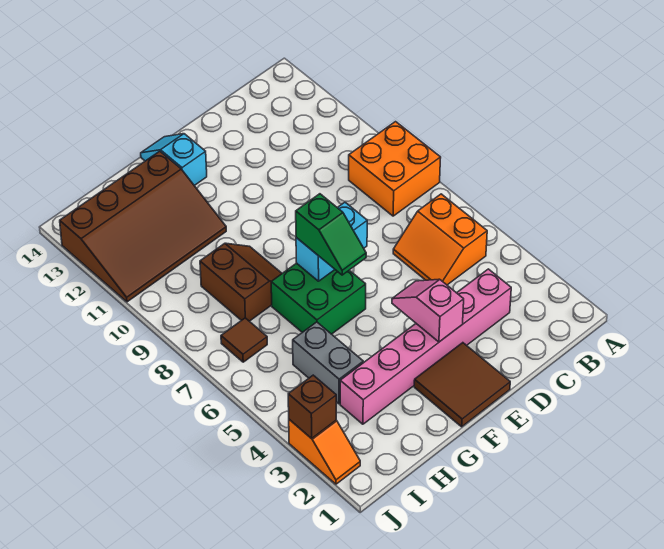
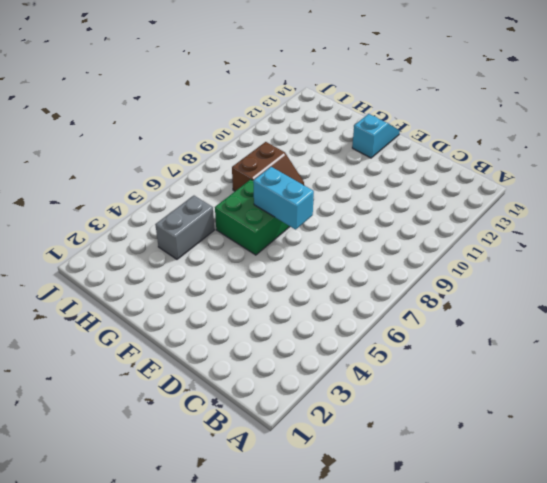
none -> orange brick A8:B9 level 1
none -> orange slope B5:C6 level 1 top B
none -> pink brick C3:H3 level 1

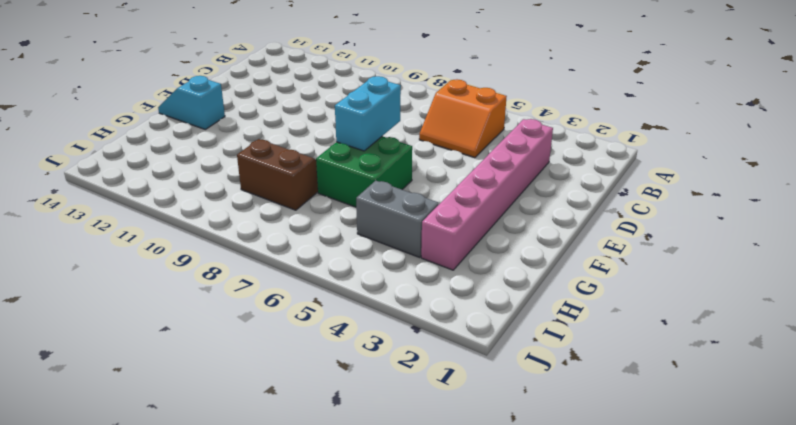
none -> orange brick A8:B9 level 1
none -> brown tile E1:F2 level 1
none -> brown slope G11:J13 level 1 top 13

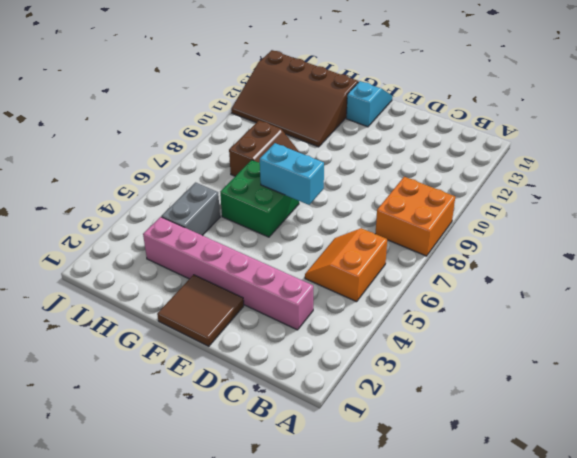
none -> brown tile I7 level 1
none -> orange slope J2:J3 level 1 top 3
none -> pink slope E3:E4 level 2 top 3

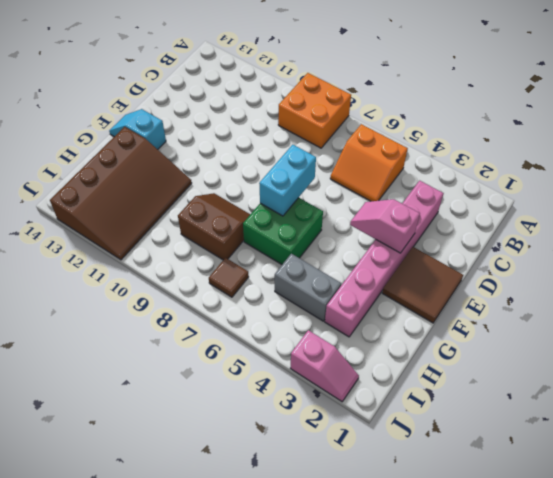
pink slope J2:J3 level 1 top 3 -> orange slope J2:J3 level 1 top 3
none -> brown brick J3 level 2
none -> green slope F6:F7 level 3 top 7

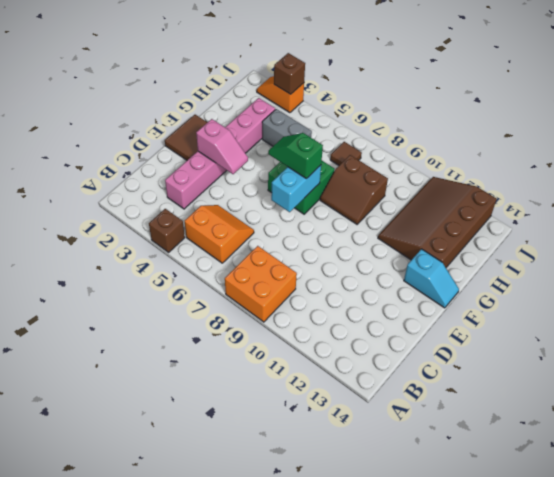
brown brick A4 level 1 -> none

